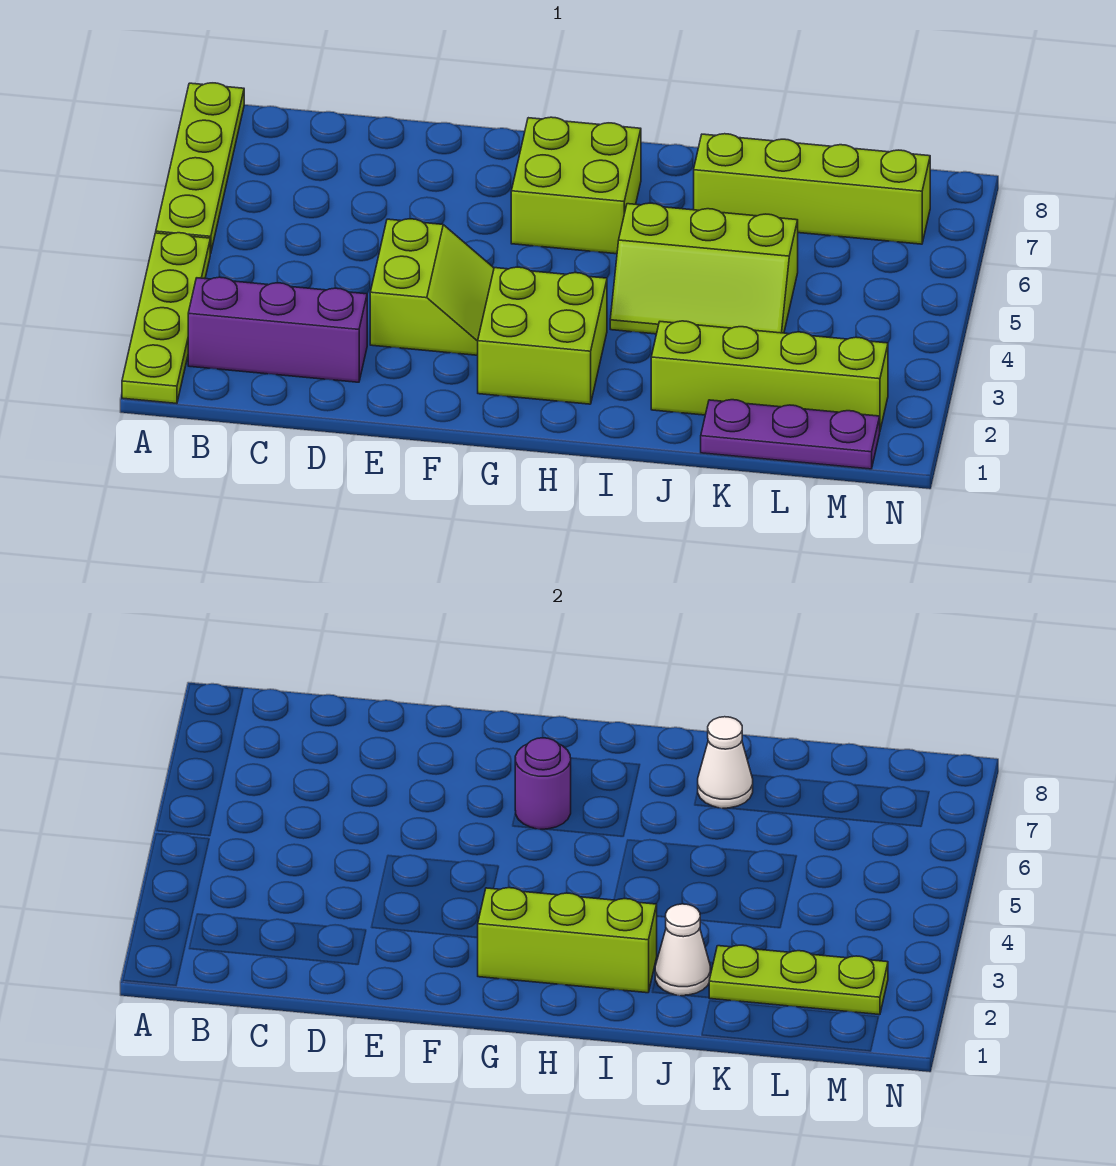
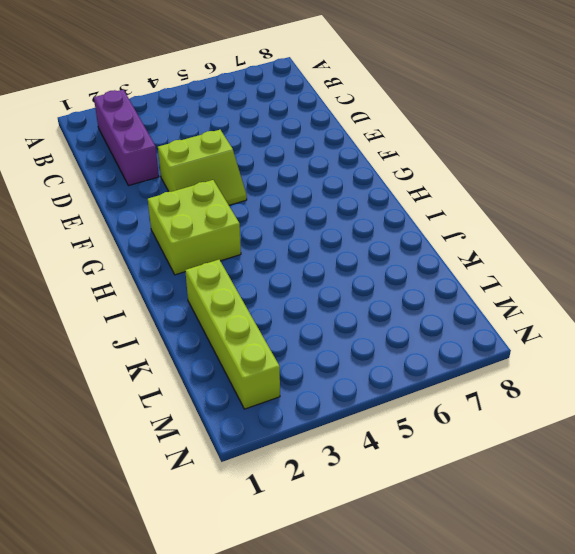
none -> lime plate A1:A4 level 1
none -> lime plate A5:A8 level 1
none -> lime brick G6:H7 level 1

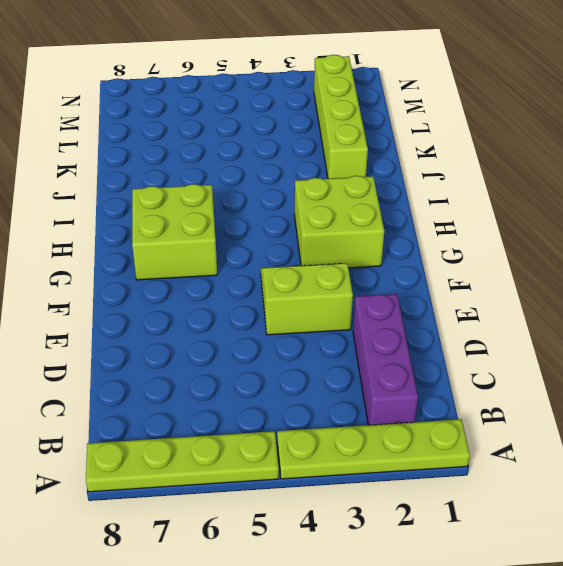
none -> lime slope I4:K5 level 1 top 5
none -> lime brick J7:M7 level 1
none -> purple plate K1:M1 level 1

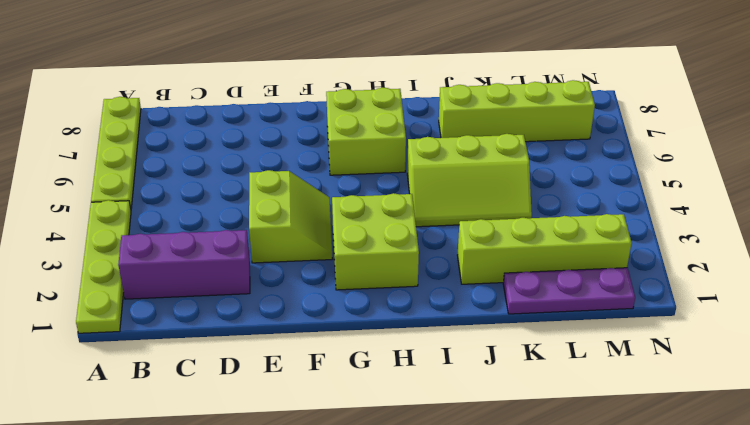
none -> lime brick G2:I2 level 2
none -> purple round brick G6 level 2
none -> white cone J2 level 2

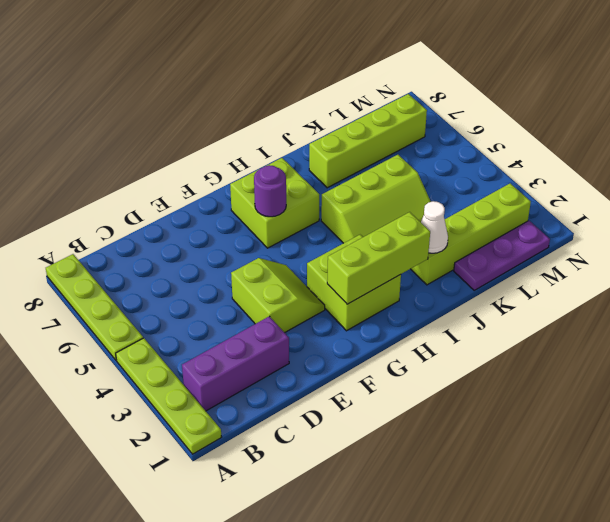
none -> white cone J7 level 2
none -> lime plate K2:M2 level 2

